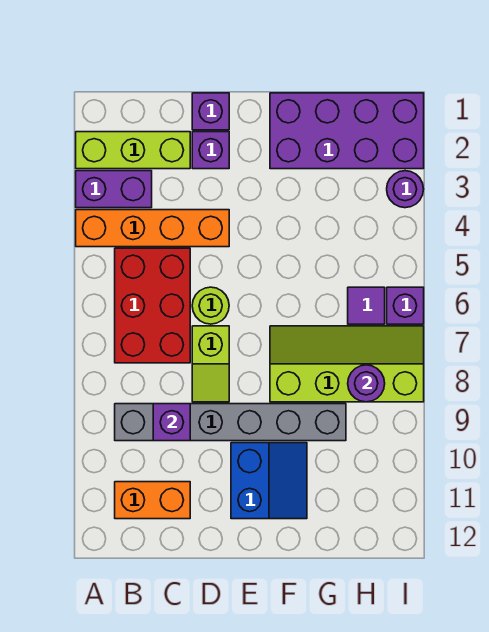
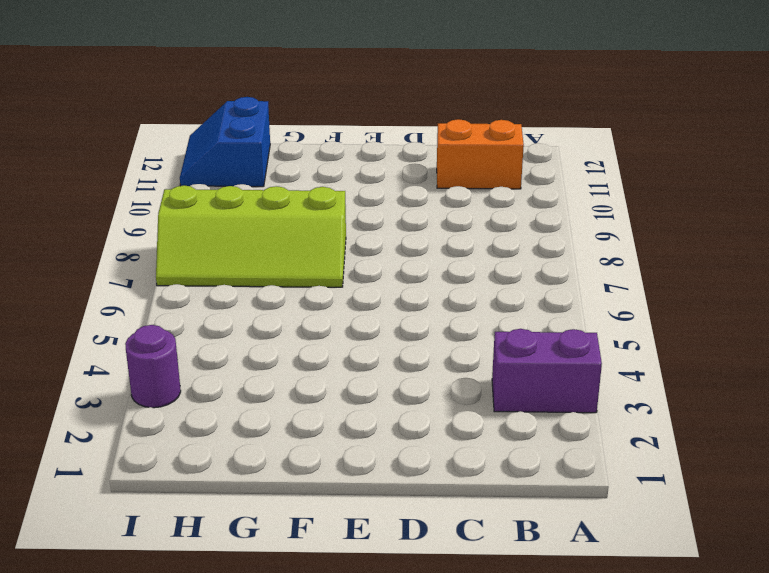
blue slope H11:I12 level 1 top H -> blue slope E10:F11 level 1 top E
none -> lime brick A2:C2 level 1
none -> orange brick A4:D4 level 1
none -> red brick B5:C7 level 1

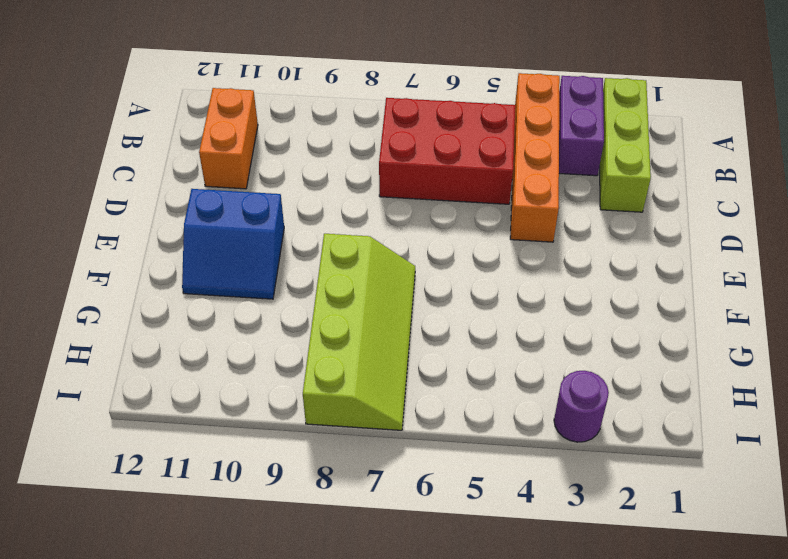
none -> grey brick B9:G9 level 1
none -> purple brick D1 level 1
none -> purple brick D2 level 1

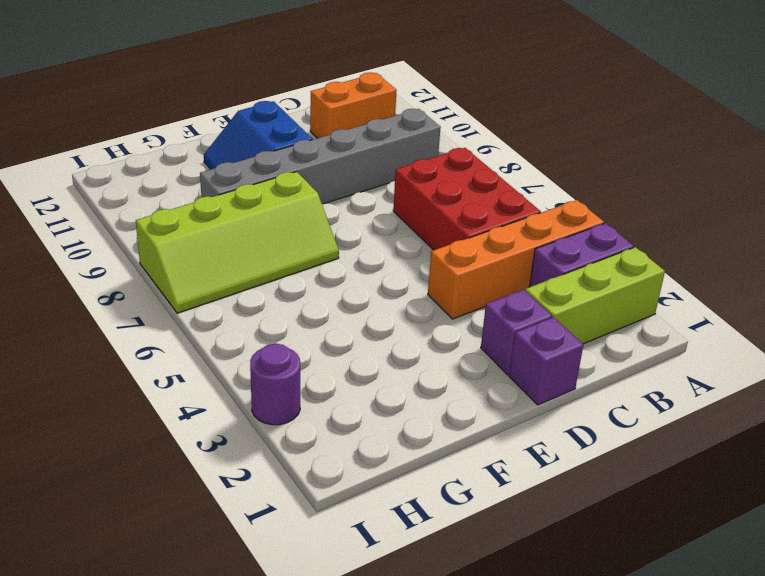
none -> lime round brick D6 level 1
none -> lime slope D7:D8 level 1 top 7
none -> purple brick F1:I2 level 1

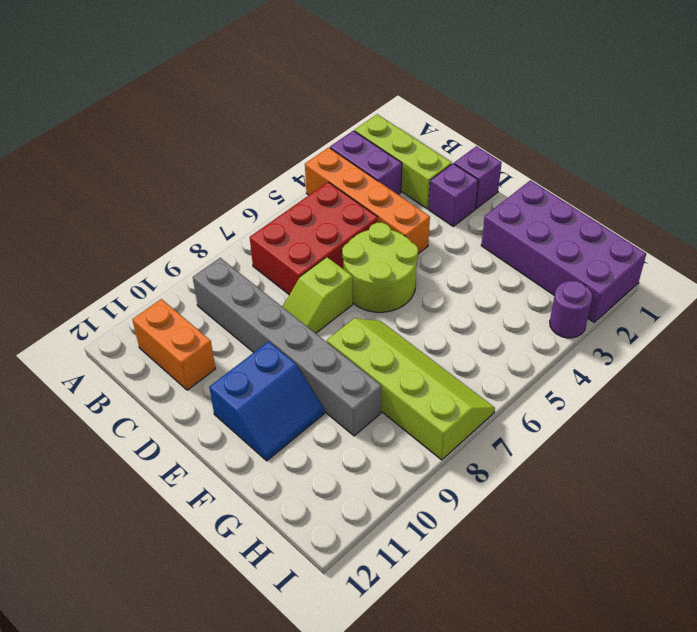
lime round brick D5:E6 level 1 -> lime round brick D6 level 1
none -> purple tile H6 level 1
none -> purple brick I6 level 1
none -> purple brick C9 level 2

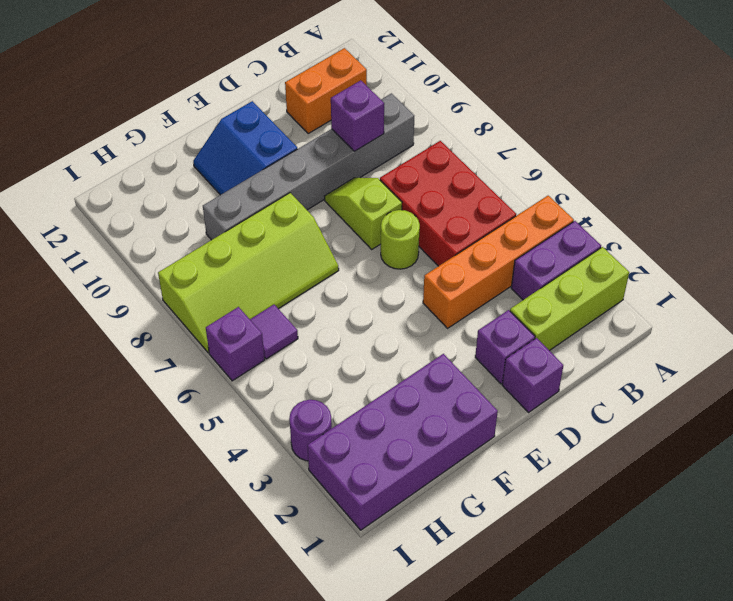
none -> purple round brick H8 level 2

